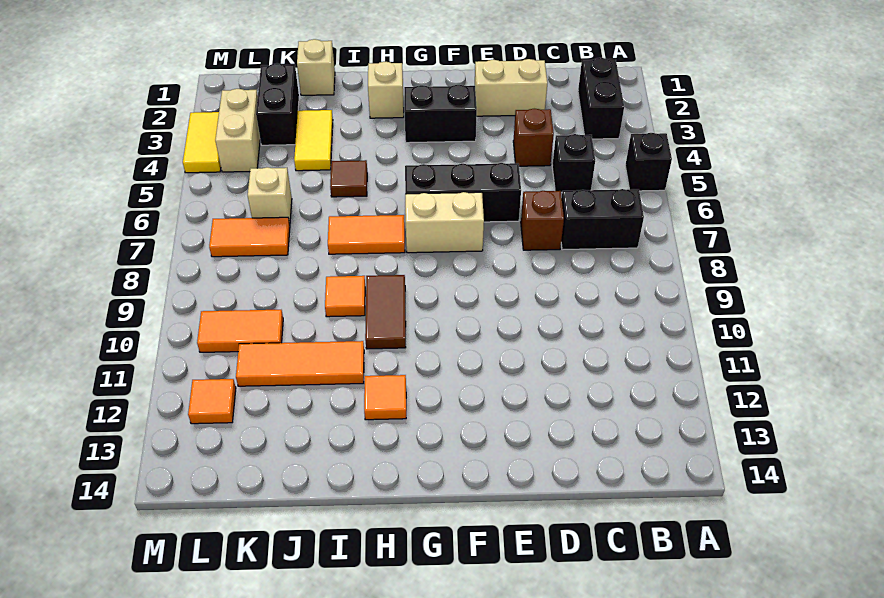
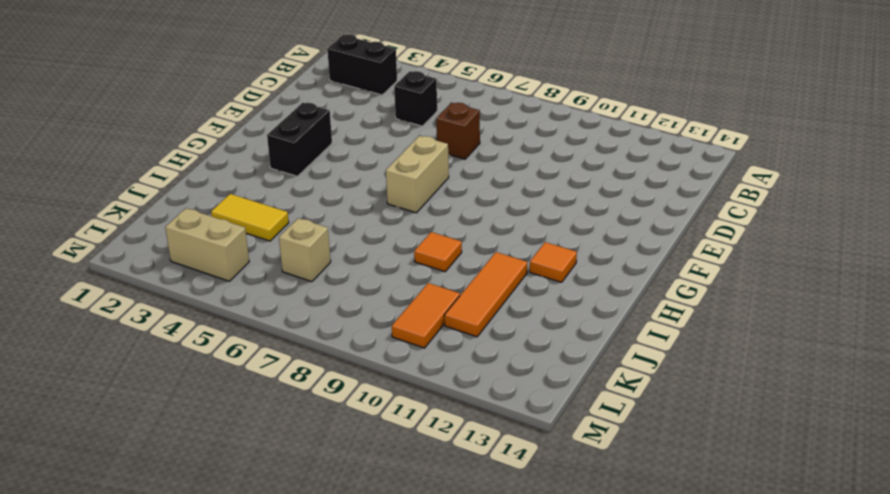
none -> black brick A5 level 1
none -> black brick B7:C7 level 1
none -> tan brick D2:E2 level 1

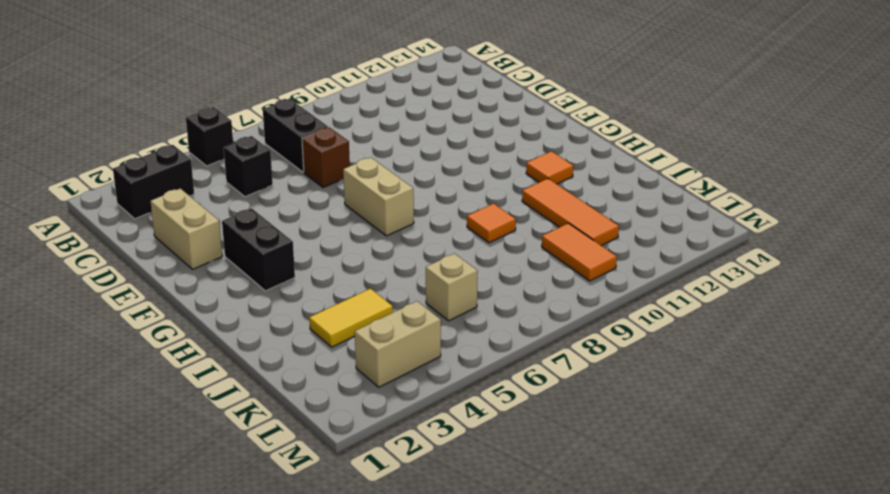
none -> brown brick D4 level 1
none -> black brick E6:G6 level 1
none -> tan brick H2 level 1

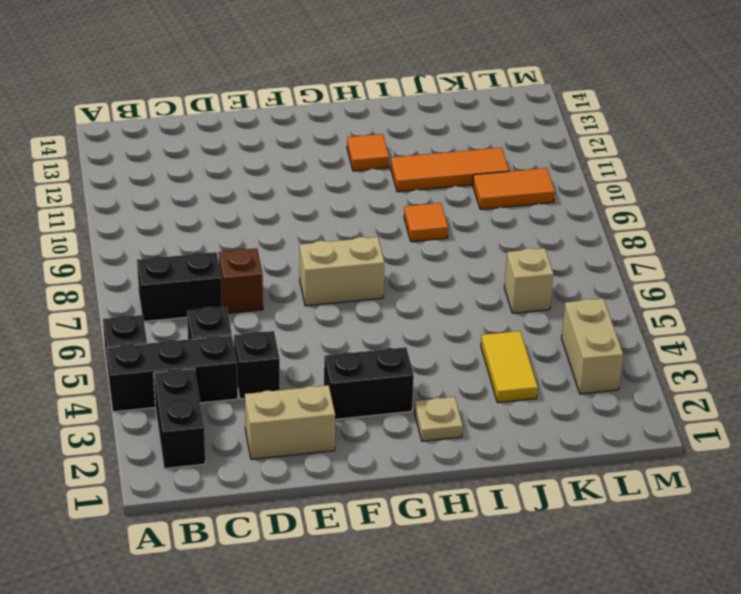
black brick A4:C4 level 1 -> black brick E6:G6 level 1
black brick D4 level 1 -> brown brick D4 level 1
tan plate H2 level 1 -> tan brick H2 level 1
none -> orange tile H7:I7 level 1
none -> brown tile H9:H10 level 1
none -> brown tile I5 level 1

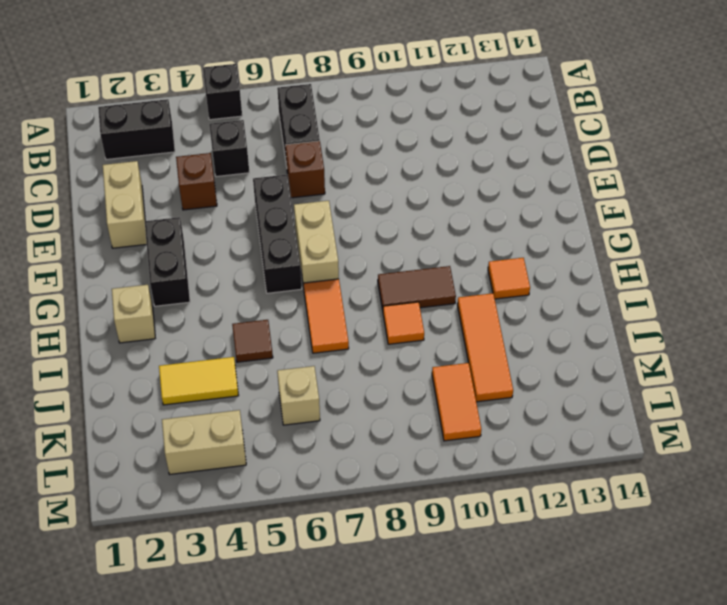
none -> tan brick J1 level 1
none -> black brick K2:K3 level 1
none -> orange tile K7:L7 level 1

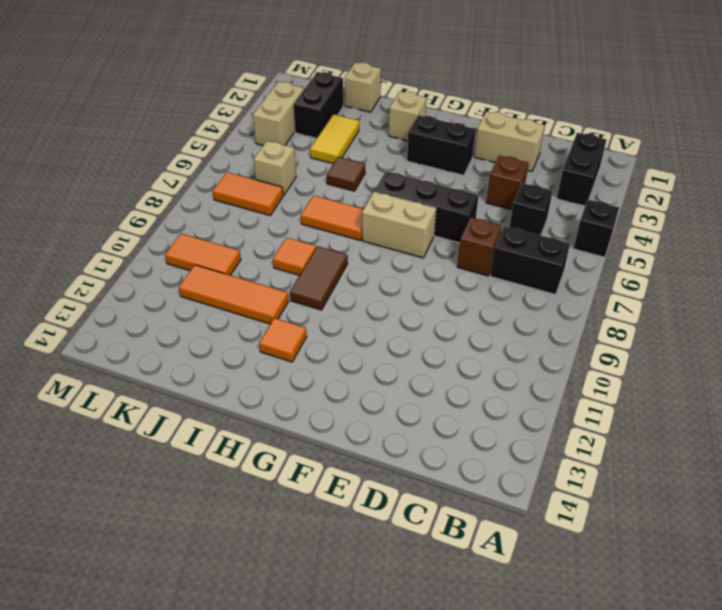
none -> orange tile L12 level 1
none -> yellow tile M3:M4 level 1

